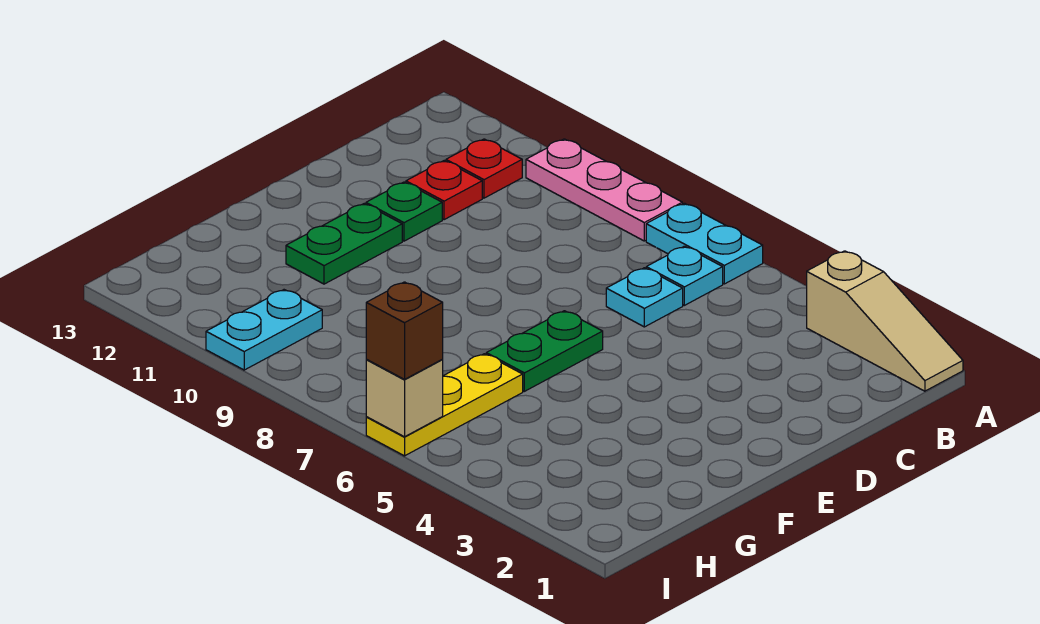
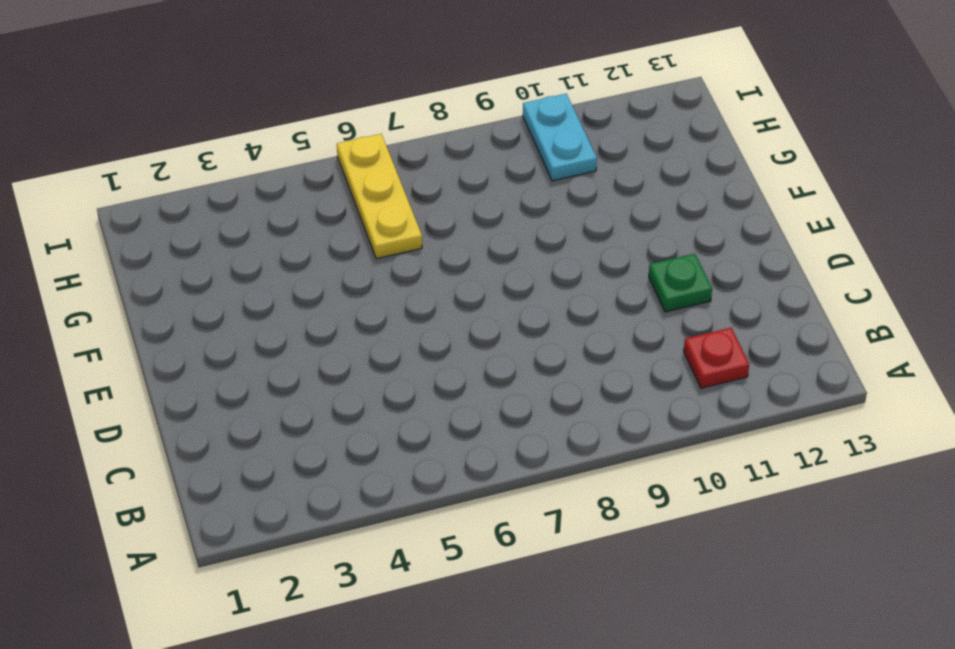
none -> tan slope A1:A3 level 1 top 3
none -> cyan plate A6:A7 level 1
none -> pink plate A8:A10 level 1

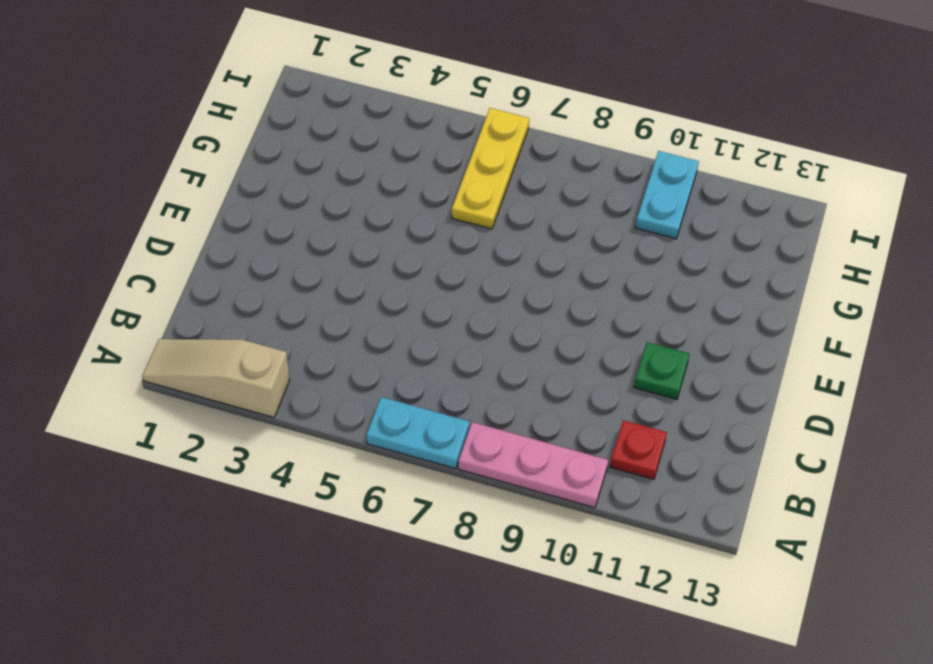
none -> cyan plate B6 level 1
none -> cyan plate C6 level 1
none -> red plate C11 level 1

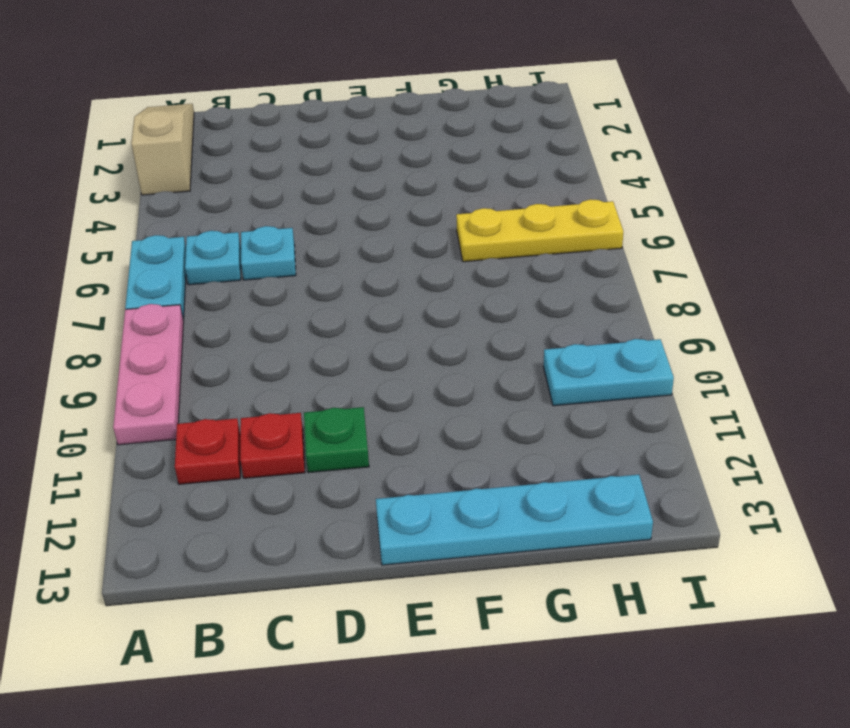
cyan plate E13:H13 level 1 -> none
none -> green plate E6:F6 level 1
none -> green plate E11:F11 level 1
none -> tan brick I6 level 2

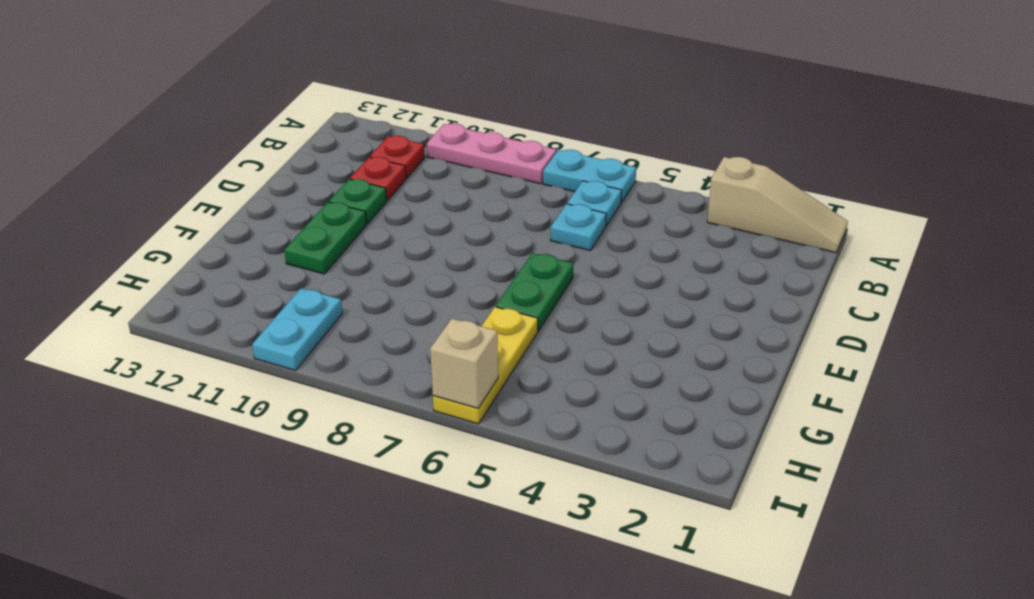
none -> brown brick I6 level 3

